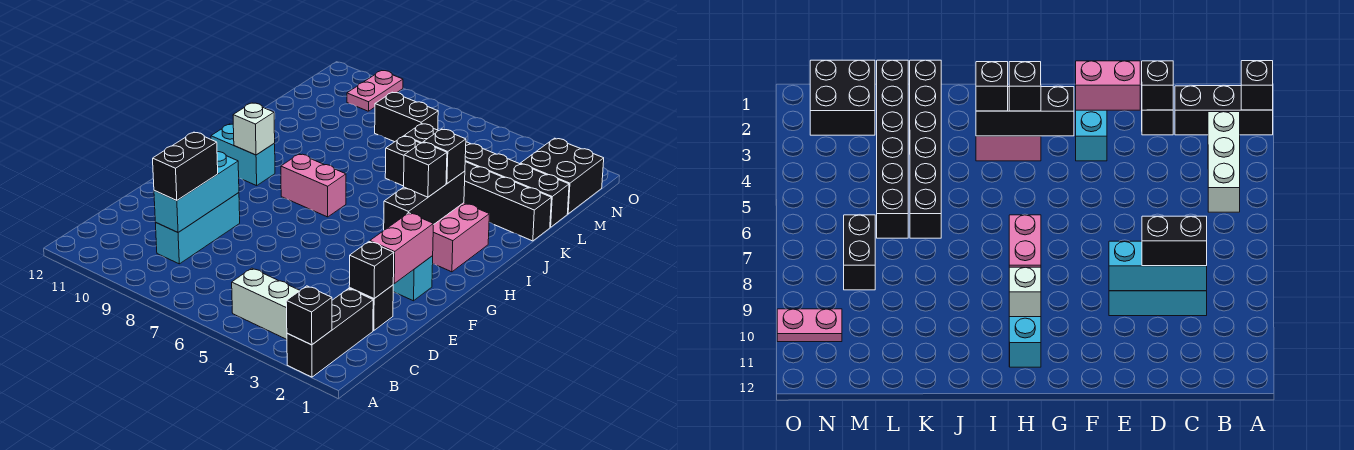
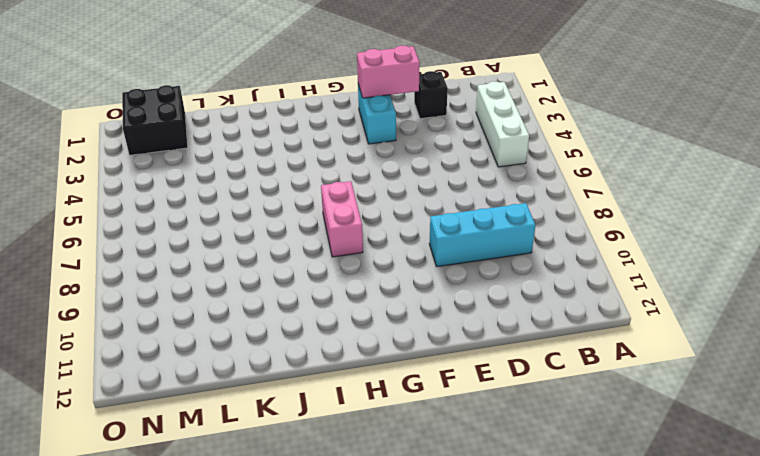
none -> black brick A2:C2 level 1
none -> pink brick H2:I3 level 1
none -> cyan brick H10:H11 level 1

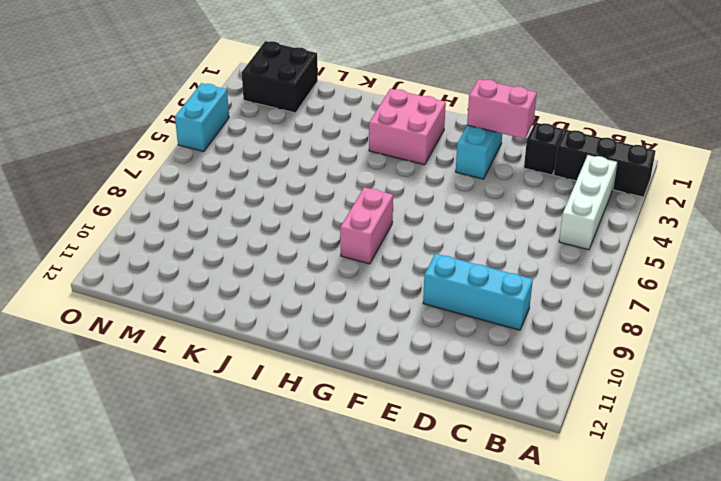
cyan brick O4:O5 level 1 -> cyan brick H10:H11 level 1
none -> black brick K1:K6 level 1
none -> black brick L1:L6 level 1
none -> black brick M7:M8 level 1

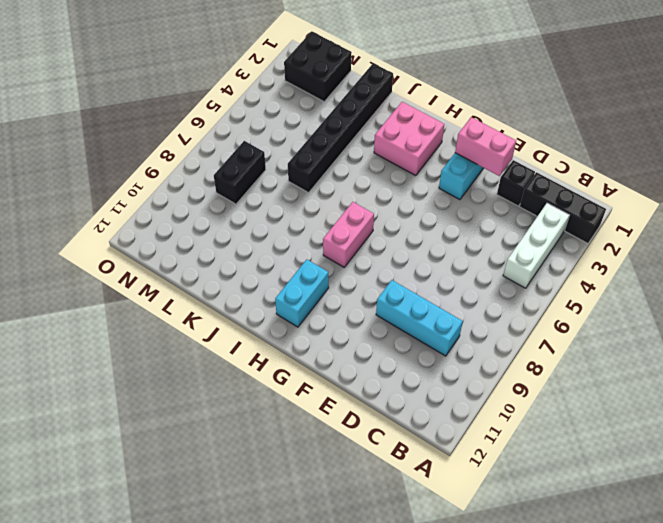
none -> black brick L1:L6 level 1
none -> pink plate N10:O10 level 1
none -> black brick A2 level 2

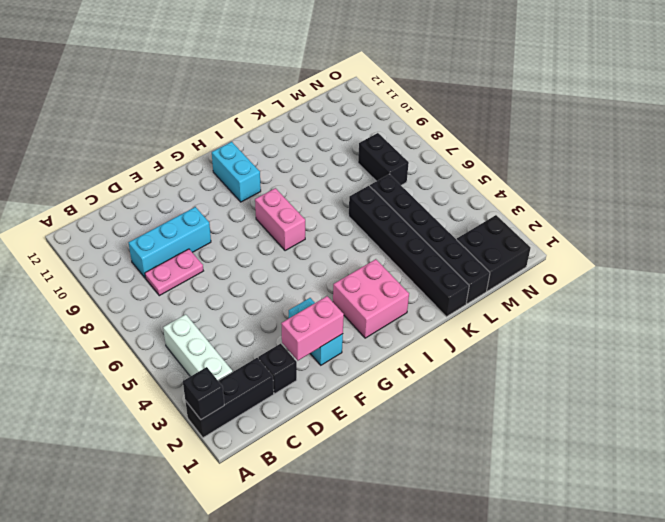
pink plate C8:D8 level 1 -> pink plate N10:O10 level 1
none -> cyan brick C9:E9 level 2
none -> black brick D2 level 2
none -> black brick G3:I3 level 2

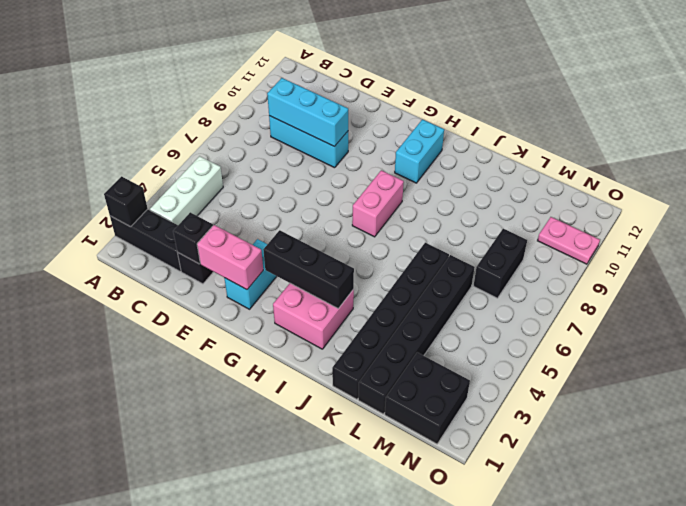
none -> white brick H10 level 2
none -> black brick C9:D9 level 3
none -> black brick H3 level 3

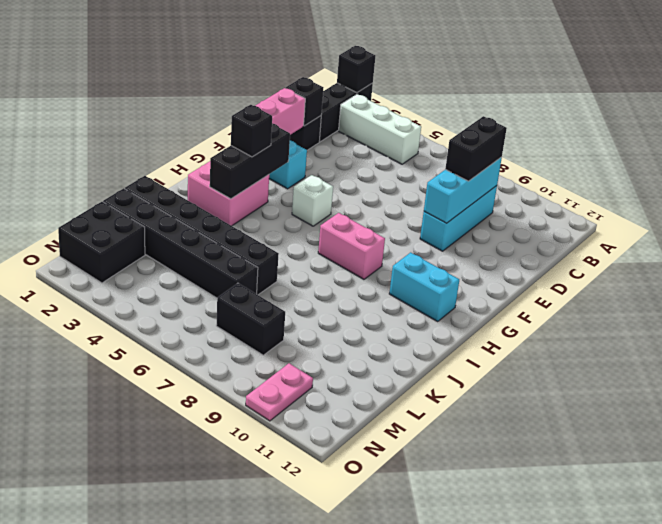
white brick G5 level 1 -> white brick H10 level 2
none -> black brick I3 level 3

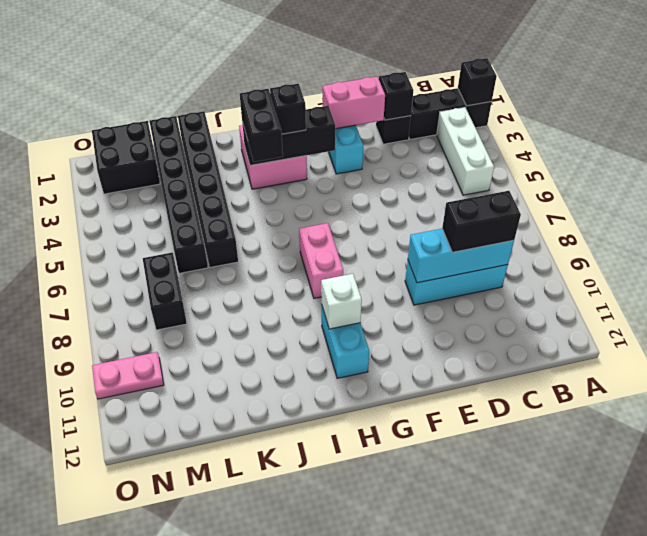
black brick I3:I4 level 3 -> black brick I3 level 3

